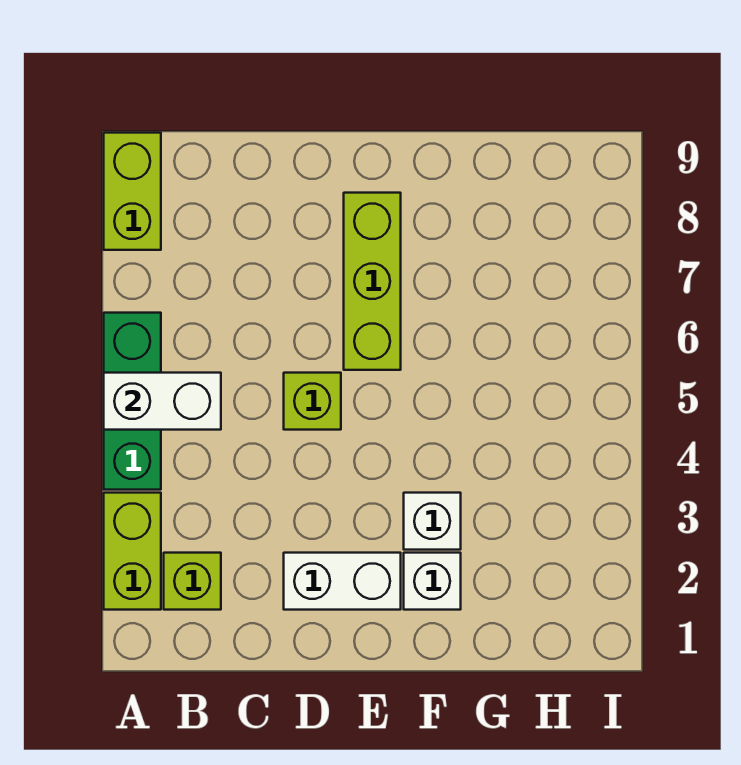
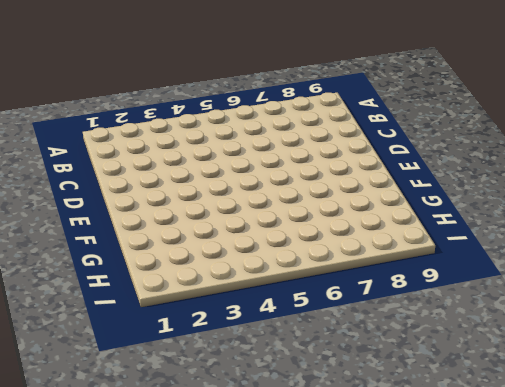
none -> lime brick A2:A3 level 1
none -> green brick A4:A6 level 1

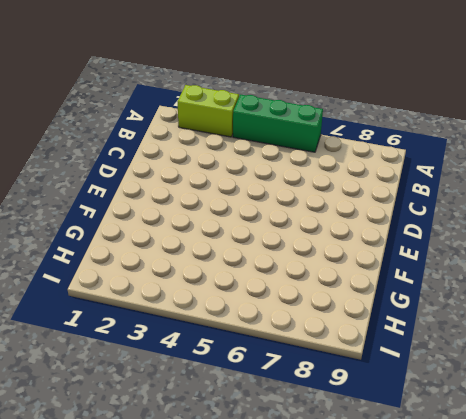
none -> lime brick A8:A9 level 1
none -> lime brick B2 level 1

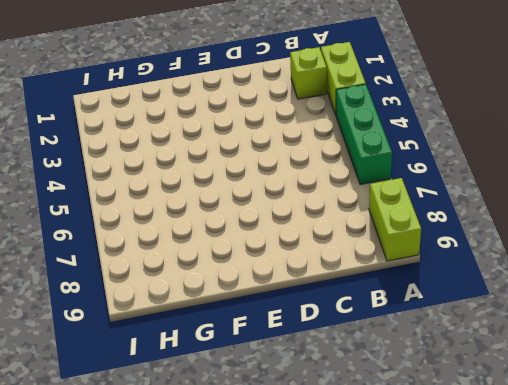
none -> white brick D2:E2 level 1
none -> lime brick D5 level 1

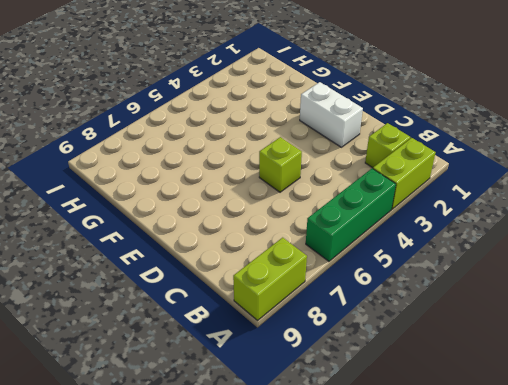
none -> lime brick E6:E8 level 1
none -> white brick F2 level 1

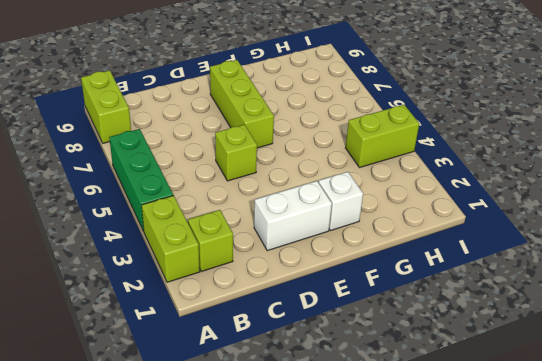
lime brick H4:I4 level 1 -> none
none -> white brick F3 level 1
none -> white brick A5:B5 level 2

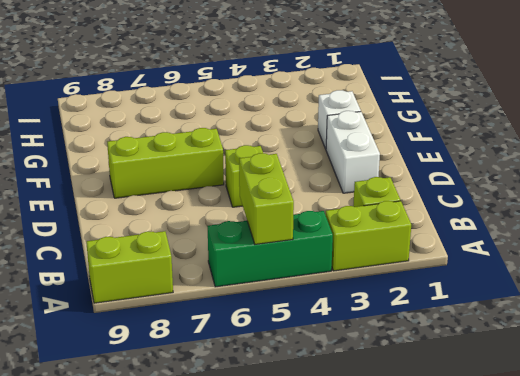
lime brick A5:B5 level 2 -> white brick A5:B5 level 2
none -> white brick F3 level 1

